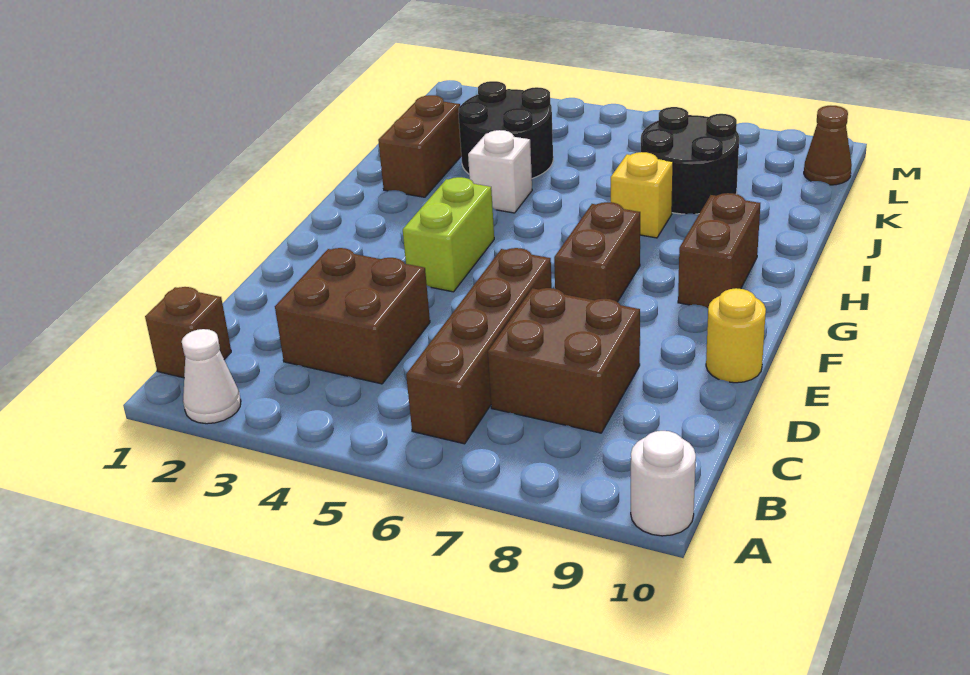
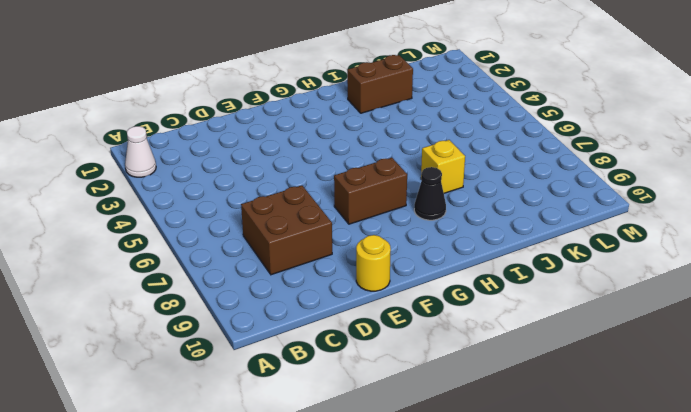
black cone H8 level 1 -> none
none -> white round brick A10 level 1
none -> brown brick B1 level 1
none -> brown brick B6:E6 level 1

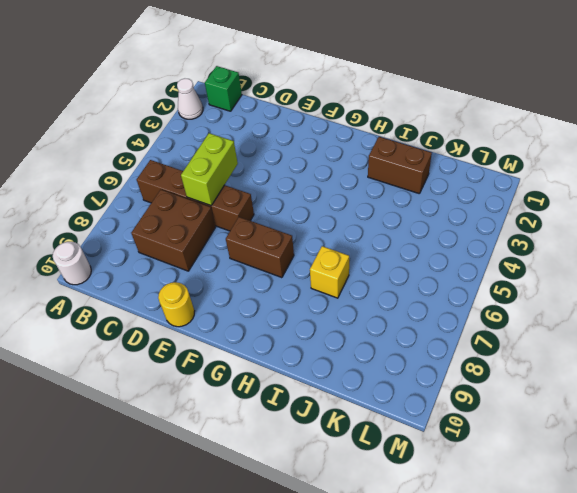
green brick B1 level 1 -> brown brick B1 level 1
lime brick D5:D6 level 2 -> lime brick F4:G4 level 1
none -> brown brick C3:D4 level 1
none -> brown brick G9:H9 level 1
none -> white brick I4 level 1

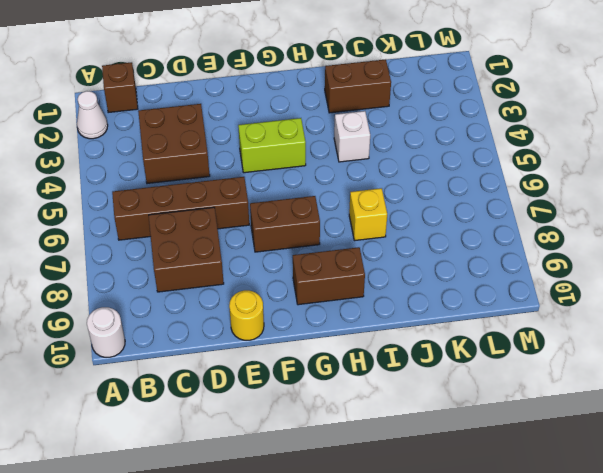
none -> black round brick J3:K4 level 1
none -> black round brick J7:K8 level 1
none -> brown cone L10 level 1

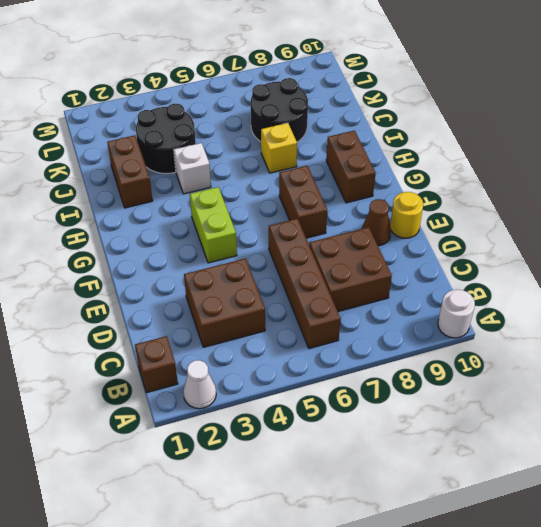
brown cone E9 level 1 -> brown cone L10 level 1

